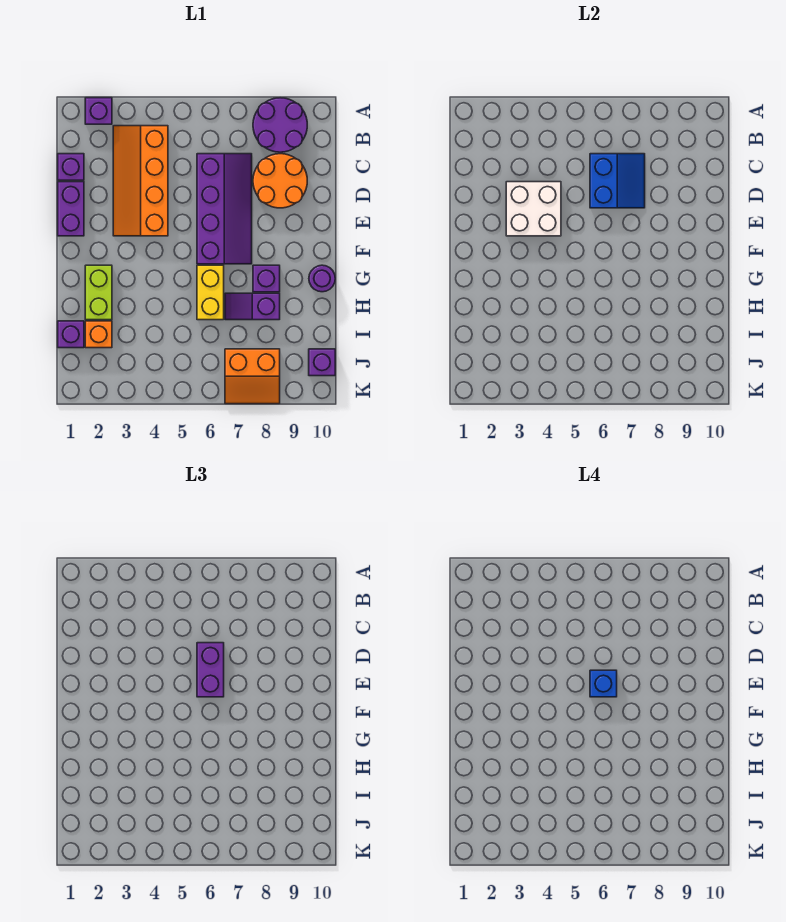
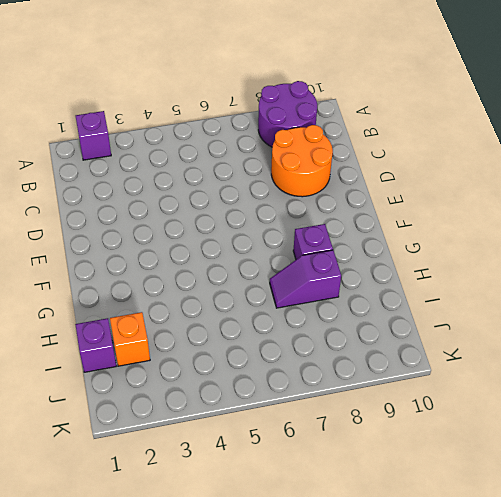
none -> orange slope B3:E4 level 1 top 4
none -> purple brick C1 level 1
none -> purple slope C6:F7 level 1 top 6

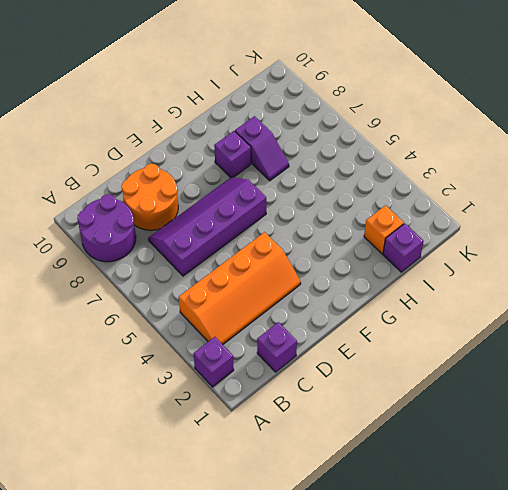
none -> purple brick D1:E1 level 1
none -> lime brick G2:H2 level 1
none -> yellow brick G6:H6 level 1

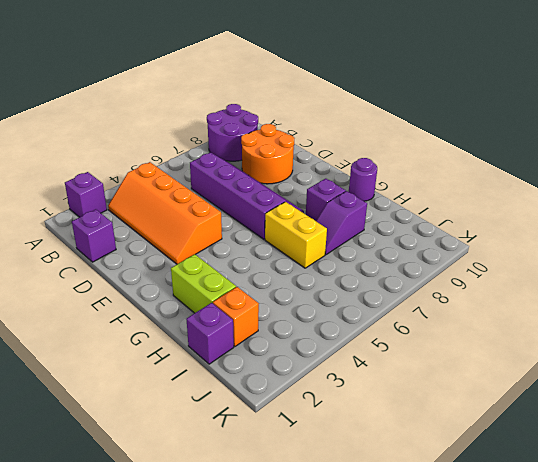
none -> purple brick D1:E1 level 1
none -> orange slope J7:K8 level 1 top J
none -> purple brick J10 level 1

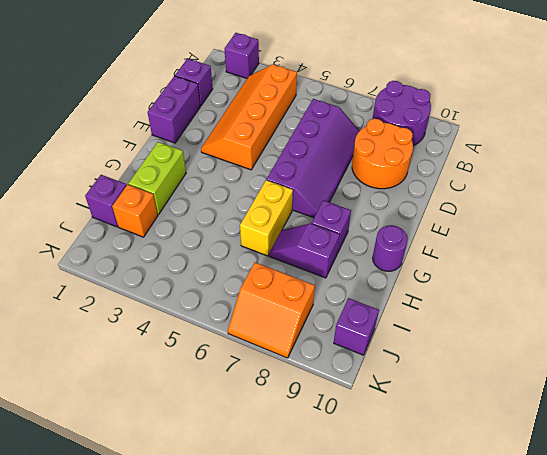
none -> blue slope C6:D7 level 2 top 6
none -> white brick D3:E4 level 2
none -> purple brick D6:E6 level 3

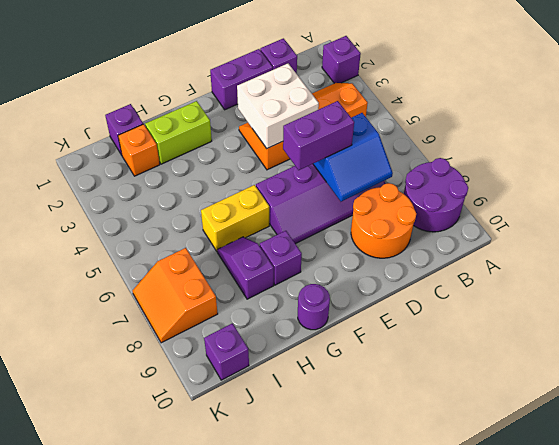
none -> blue brick E6 level 4

